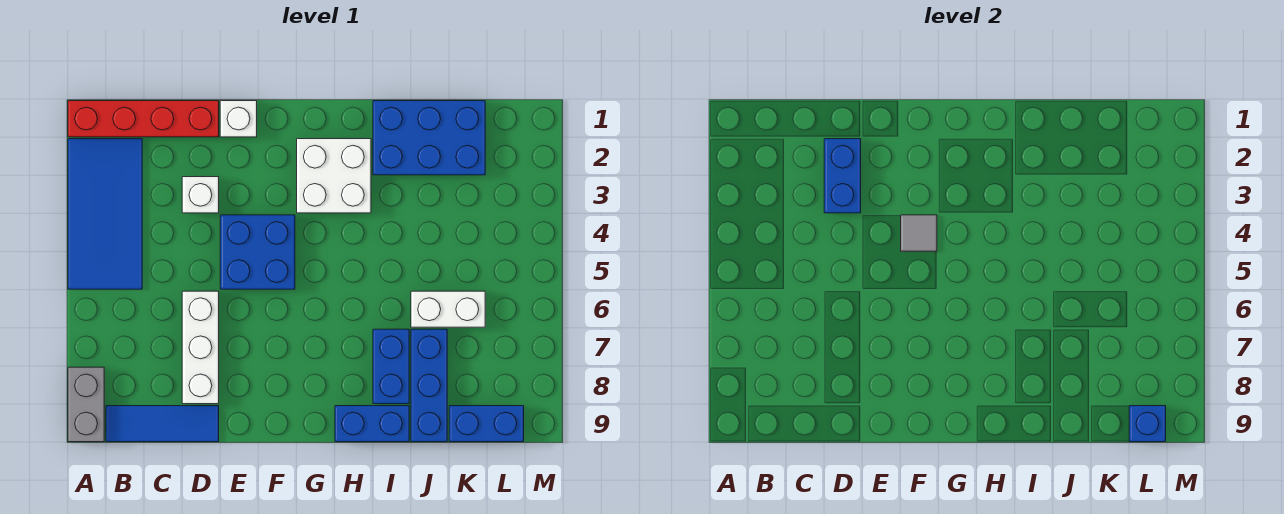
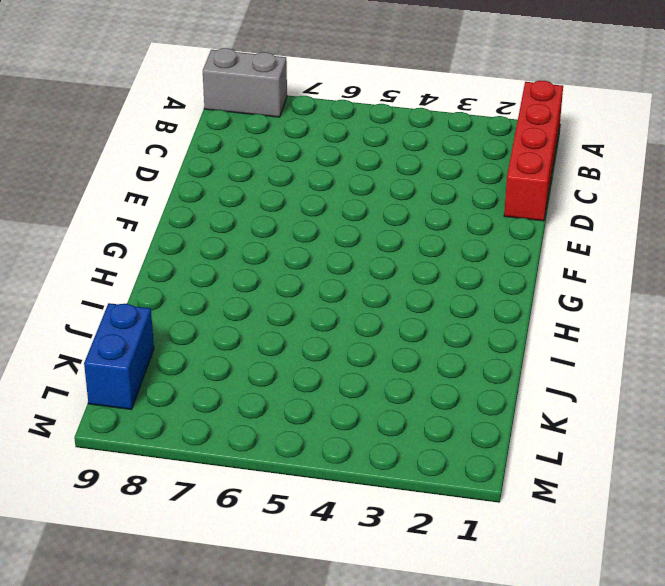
none -> blue tile A2:B5 level 1
none -> blue tile B9:D9 level 1
none -> white brick D3 level 1

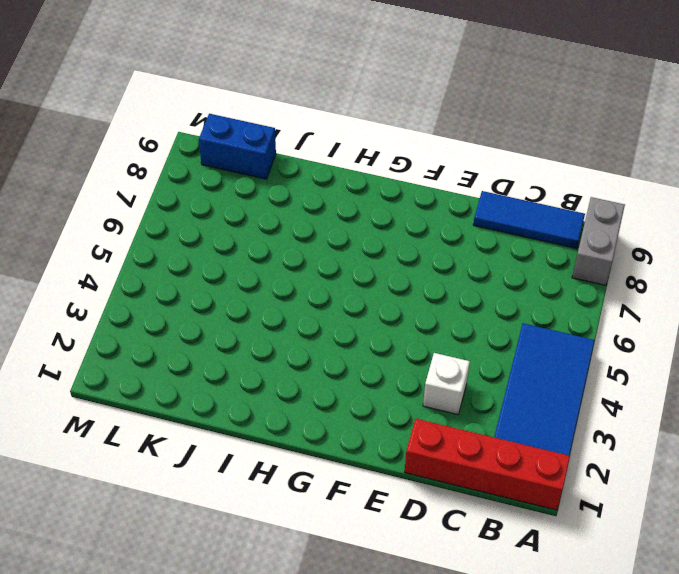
none -> white brick D6:D8 level 1
none -> white brick E1 level 1
none -> blue brick E4:F5 level 1

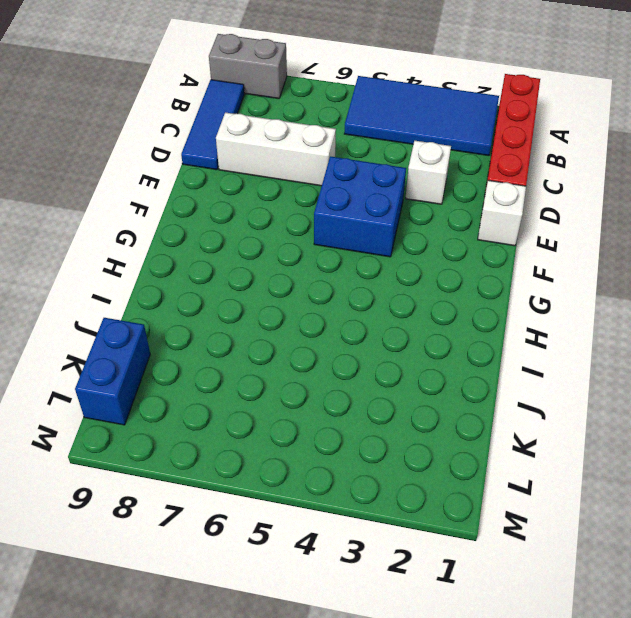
none -> white brick G2:H3 level 1
none -> blue brick H9:I9 level 1
none -> blue brick I1:K2 level 1

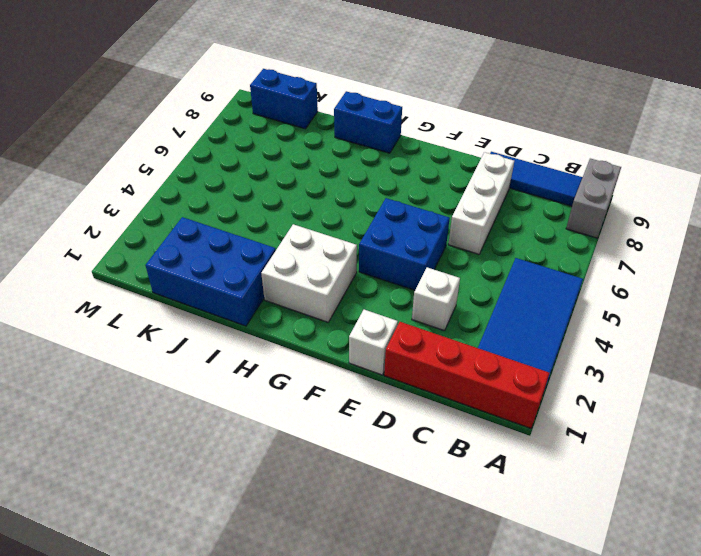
none -> blue brick I7:I8 level 1
none -> white brick J6:K6 level 1
none -> blue brick J7:J9 level 1

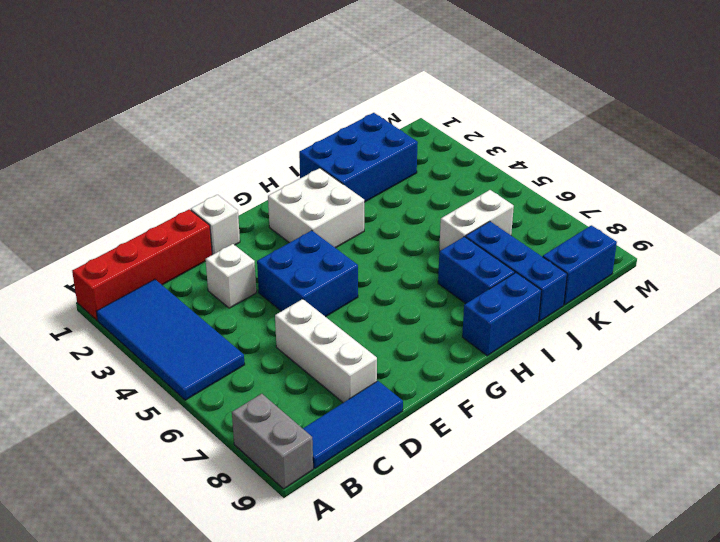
none -> blue brick D2:D3 level 2
none -> grey tile F4 level 2
none -> blue brick L9 level 2

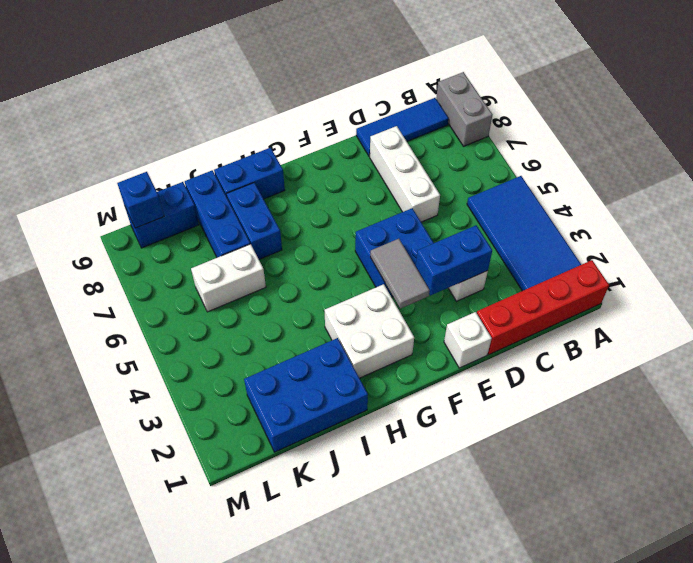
blue brick D3:E3 level 2 -> blue brick D2:D3 level 2
grey tile F3:F4 level 2 -> grey tile F4 level 2

